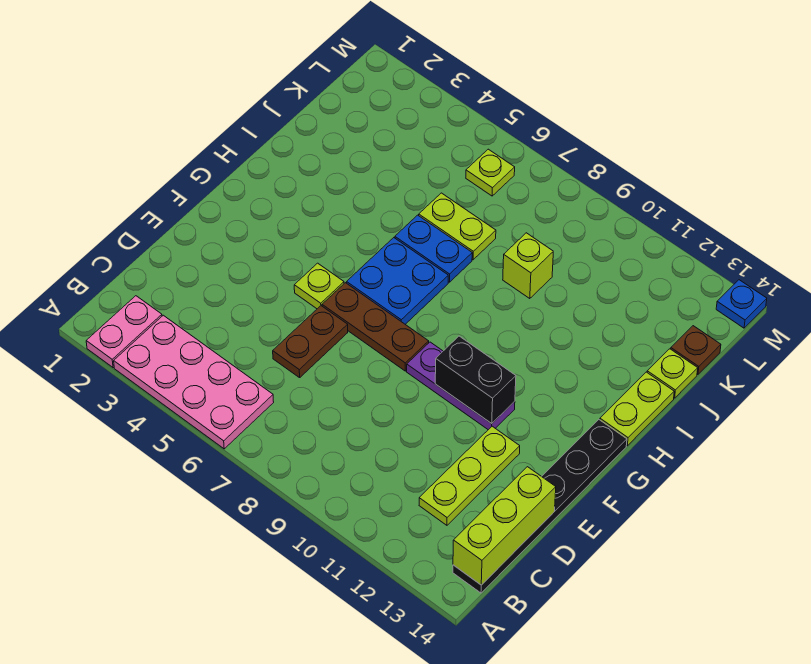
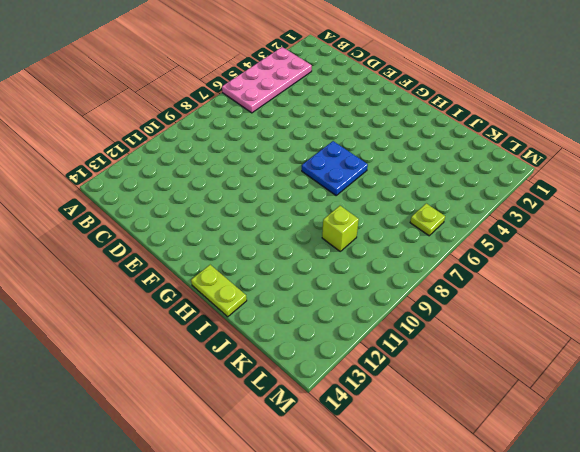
none -> pink plate A2:B2 level 1
none -> black plate B14:G14 level 1
none -> lime plate C12:E12 level 1

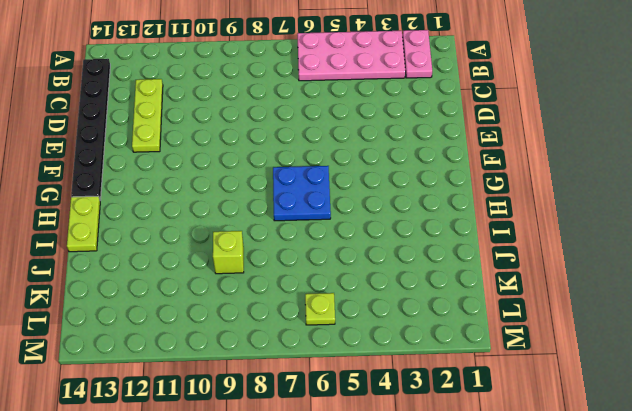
none -> brown plate D6:E6 level 1
none -> lime plate F5 level 1
none -> brown plate F6:F8 level 1

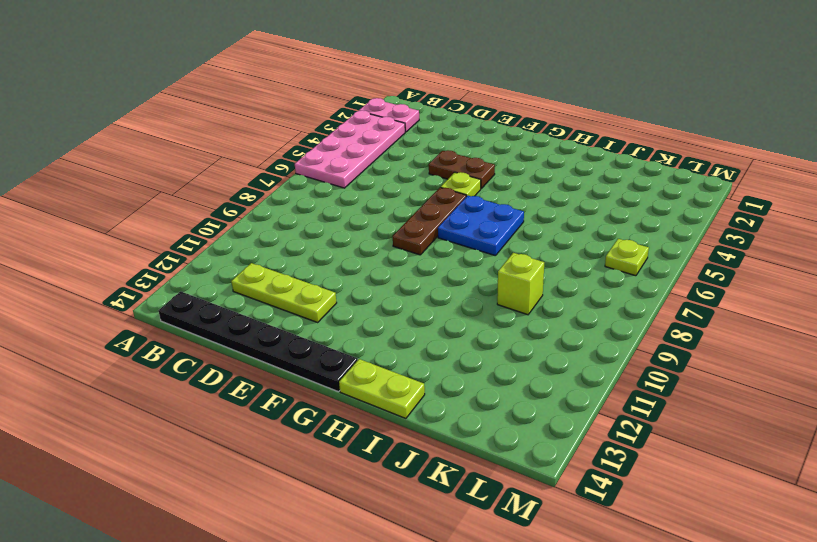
brown plate E4:F4 level 1 -> brown plate D6:E6 level 1
none -> purple plate F9:F11 level 1
none -> blue plate I6:I7 level 1
none -> lime plate J6:J7 level 1

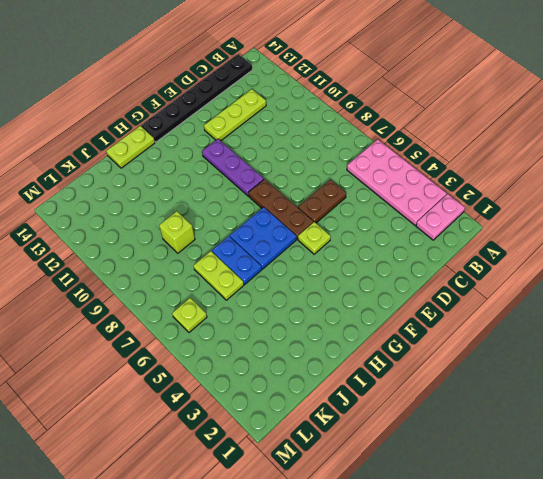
none -> lime plate J14 level 1
none -> brown plate K14 level 1
none -> blue plate M14 level 1

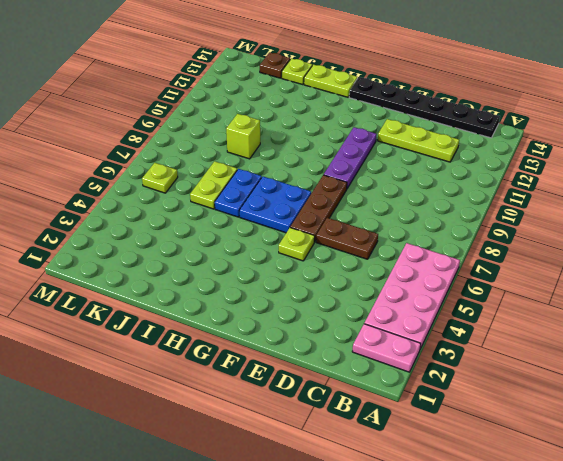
none -> blue plate M14 level 1
none -> lime brick B14:D14 level 2
none -> black brick F10:F11 level 2

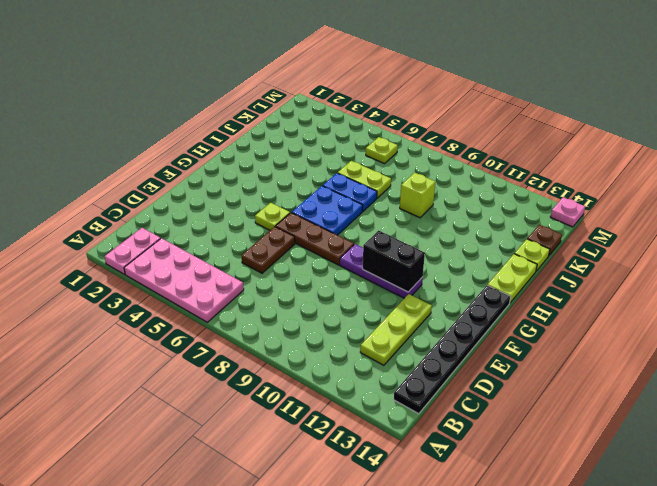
pink plate M14 level 1 -> blue plate M14 level 1
none -> lime brick B14:D14 level 2

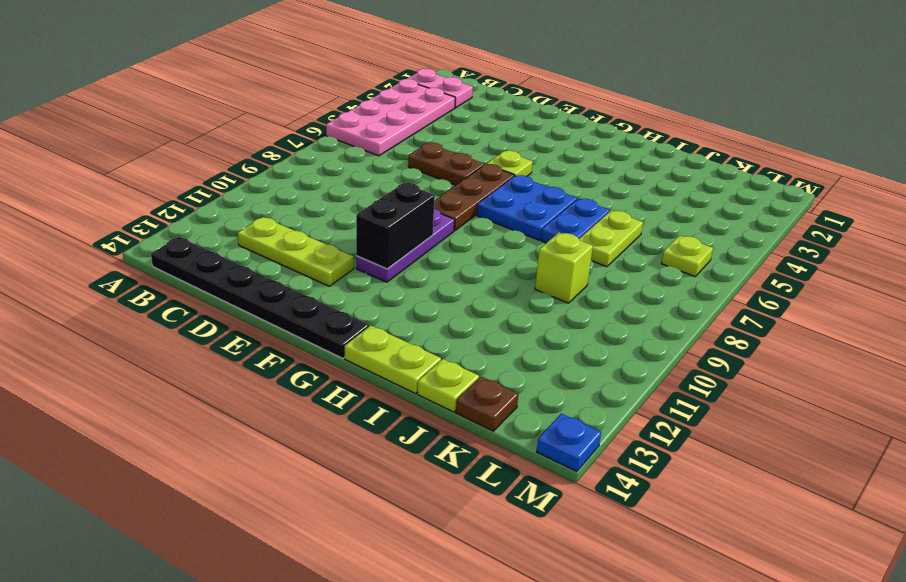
none -> lime brick B14:D14 level 2

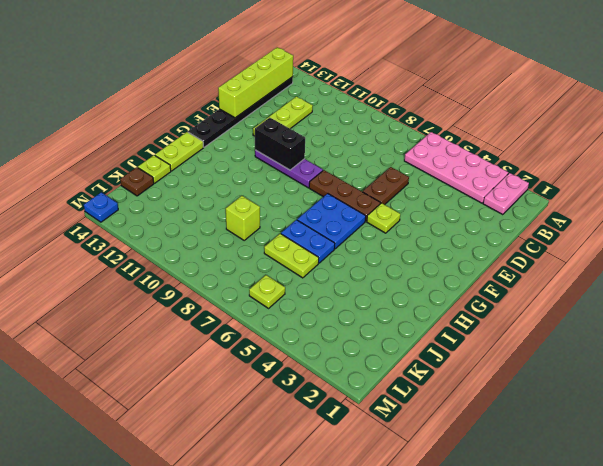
lime brick B14:E14 level 2 -> lime brick B14:D14 level 2

